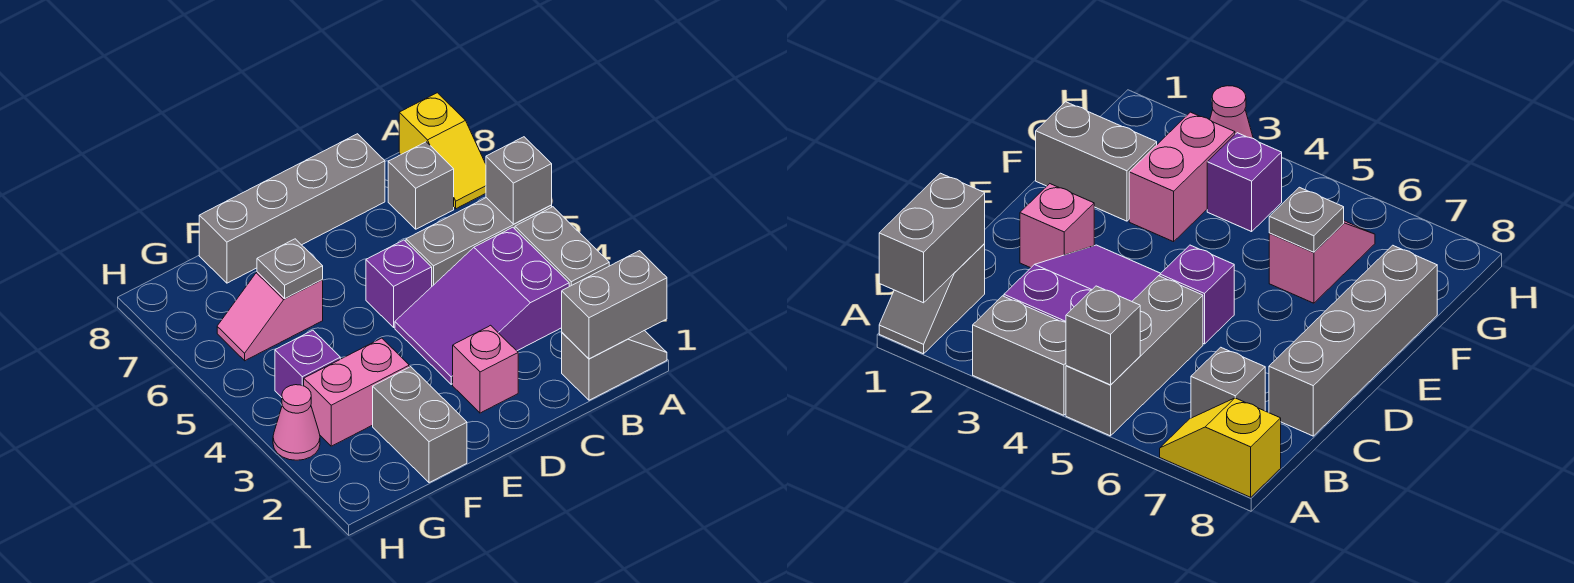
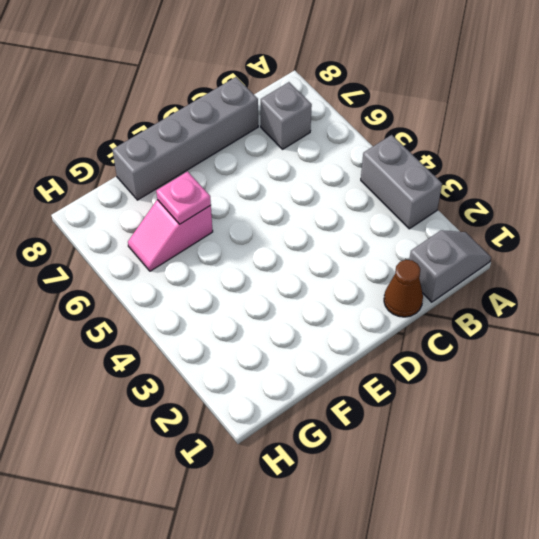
brown cone C1 level 1 -> none
pink plate F6 level 2 -> grey plate F6 level 2
none -> grey brick A5:C5 level 1
none -> yellow slope A7:A8 level 1 top 8
none -> purple slope B3:D4 level 1 top B

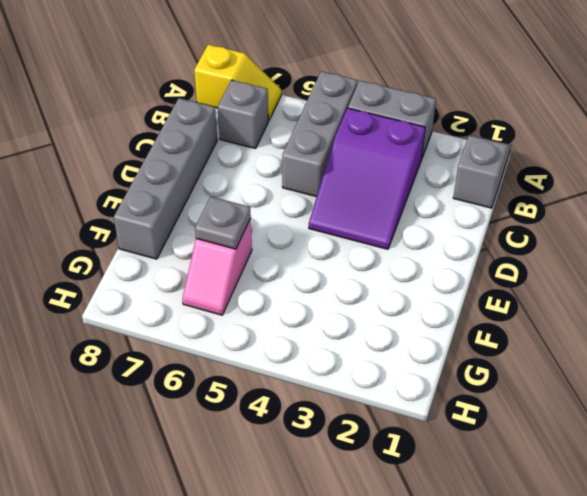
none -> pink brick D2 level 1
none -> purple brick D5 level 1
none -> grey brick F1:F2 level 1

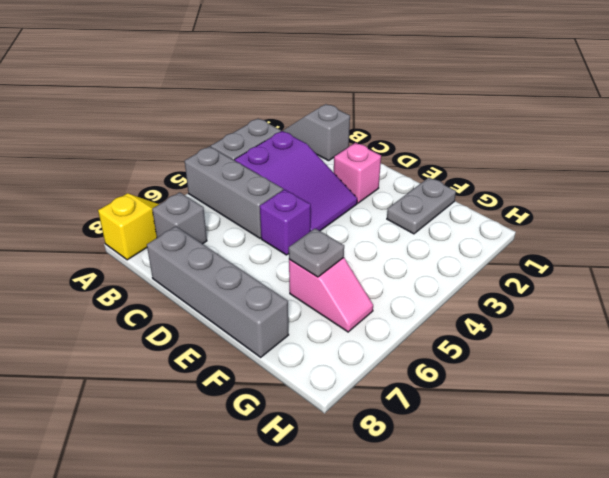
grey plate F1:F2 level 1 -> grey brick F1:F2 level 1
none -> pink brick F3:G3 level 1
none -> purple brick G4 level 1
none -> pink cone H3 level 1

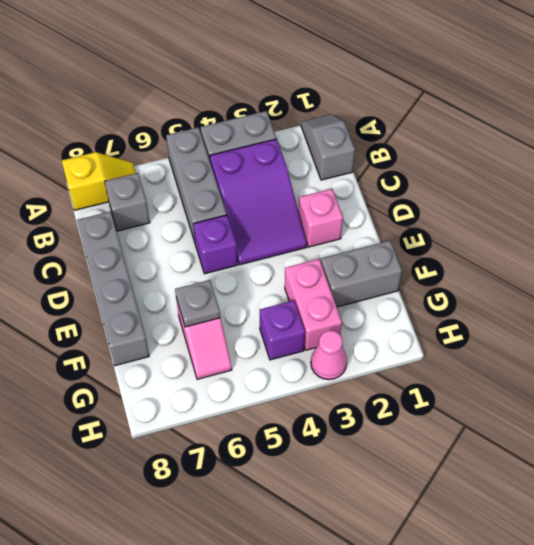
none -> grey brick A1:B1 level 2
none -> grey brick A5 level 2

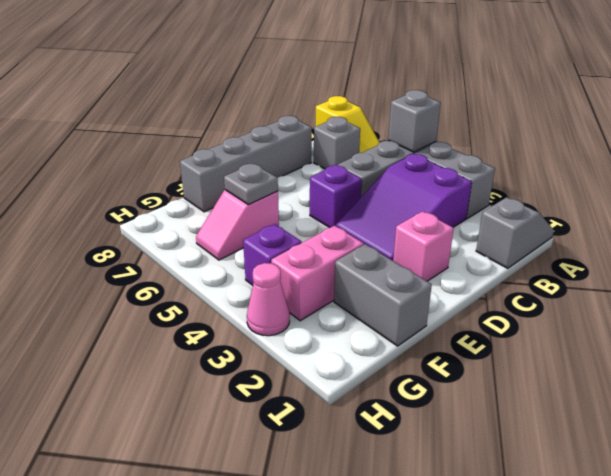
none -> grey brick A1:B1 level 2

